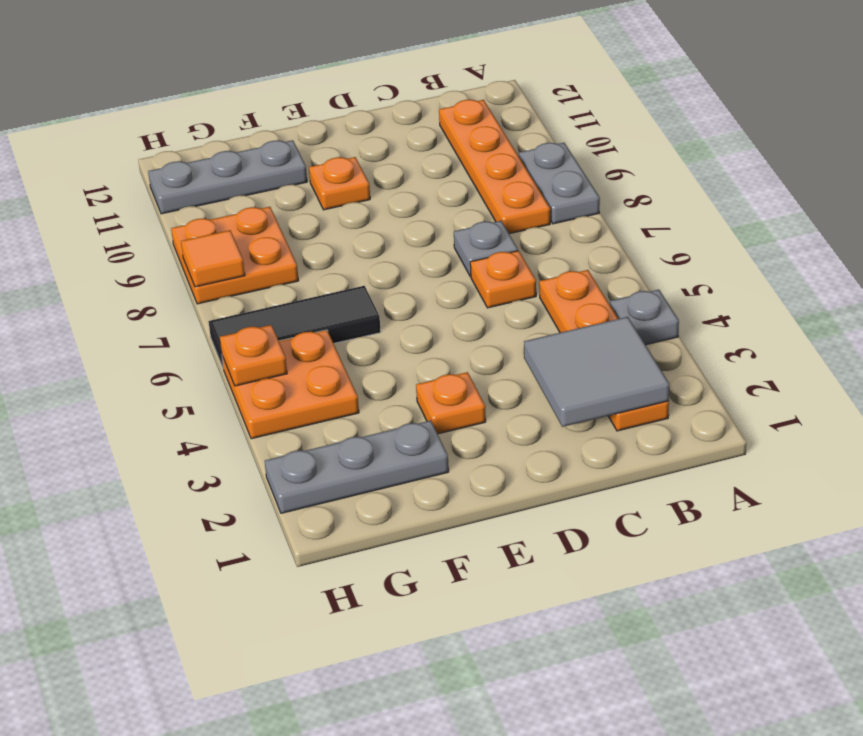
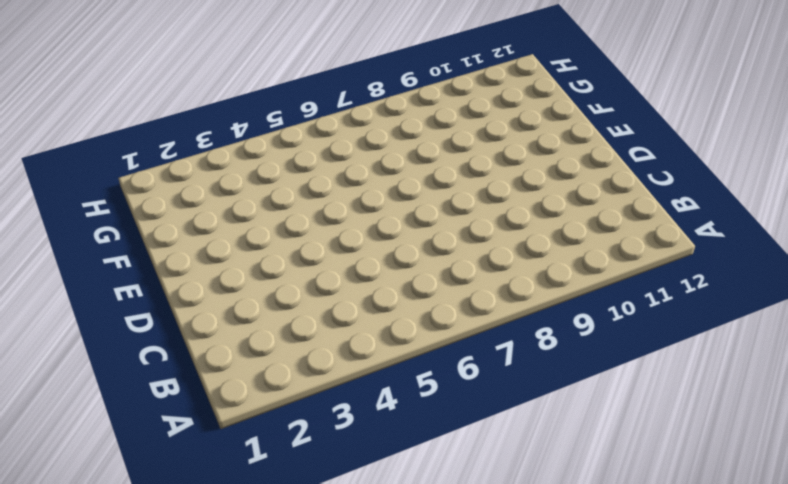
none -> grey plate A4 level 1
none -> grey plate A8:A9 level 1
none -> orange plate B2:B5 level 1

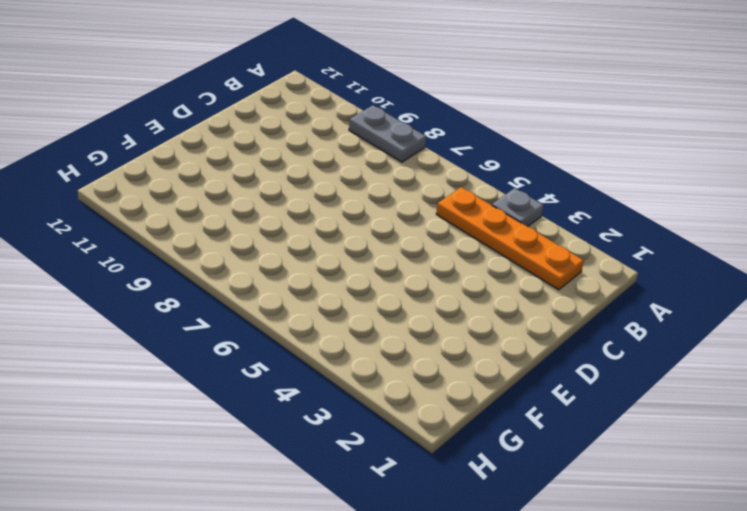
none -> orange plate B8:B11 level 1
none -> orange plate C6 level 1
none -> grey plate C7 level 1

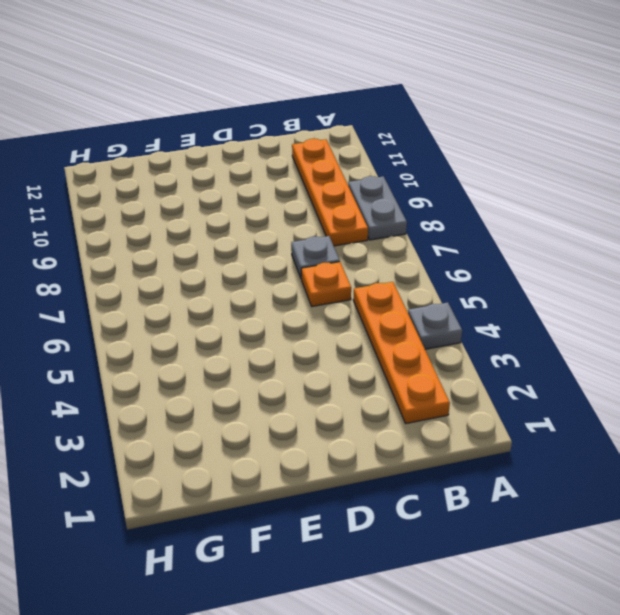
none -> orange plate E3 level 1
none -> orange plate E10 level 1
none -> grey plate F2:H2 level 1

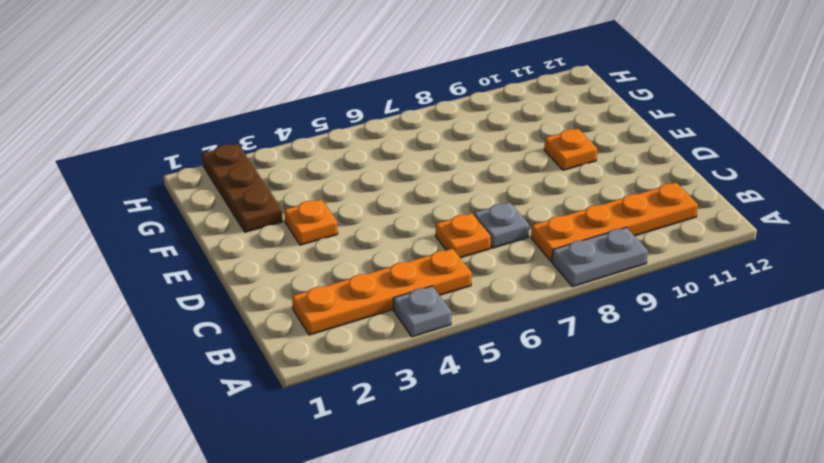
brown plate F2:H2 level 1 -> grey plate F2:H2 level 1
none -> black tile F6:H6 level 1
none -> grey plate F11:H11 level 1
none -> orange plate G4:H5 level 1

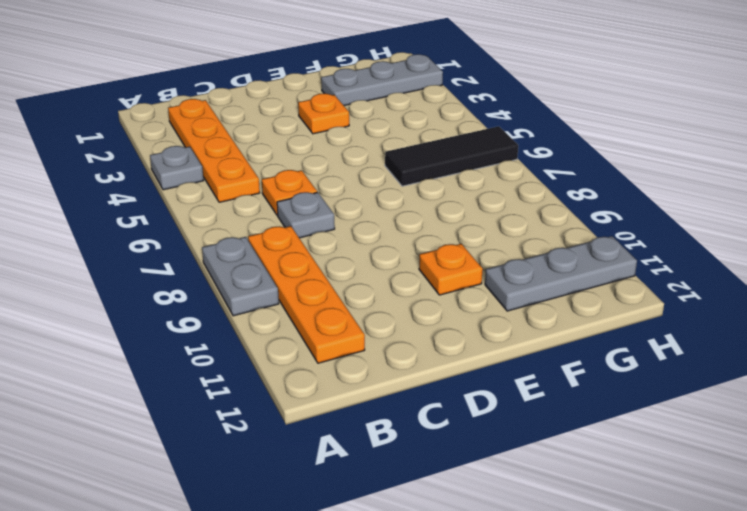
none -> orange plate G4:H5 level 1
none -> orange plate G8:H9 level 1
none -> grey tile B2:C3 level 2

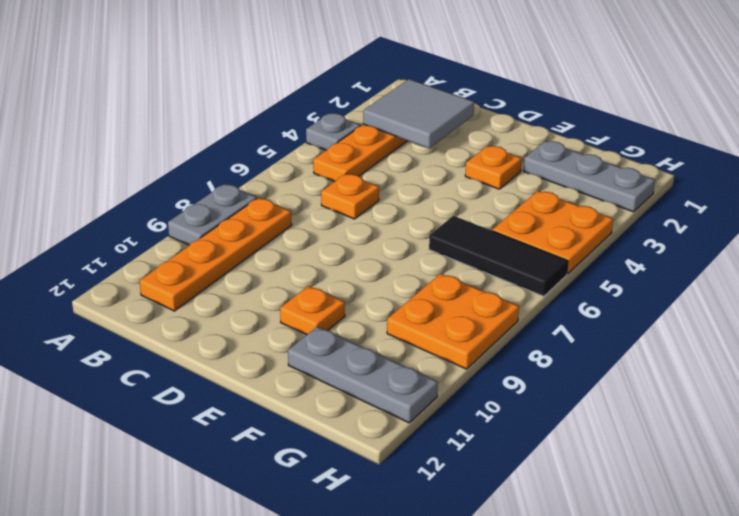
none -> grey plate C7 level 1
none -> orange plate H5 level 2
none -> orange tile H8 level 2

